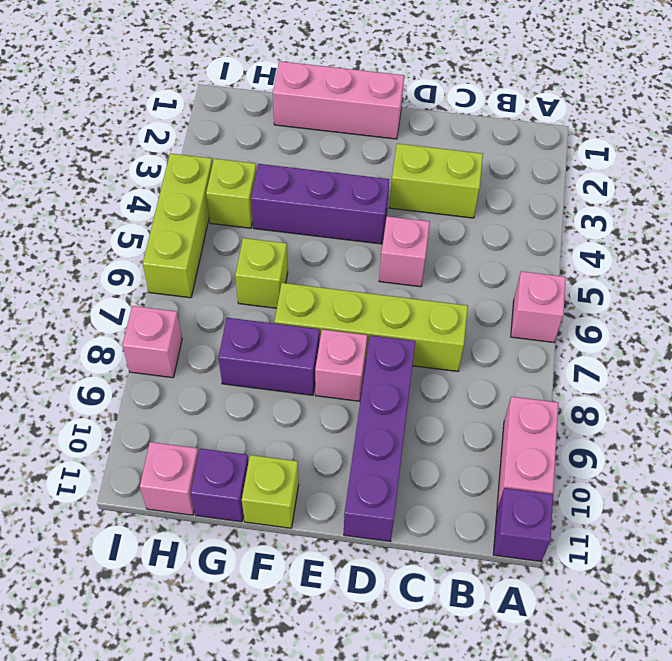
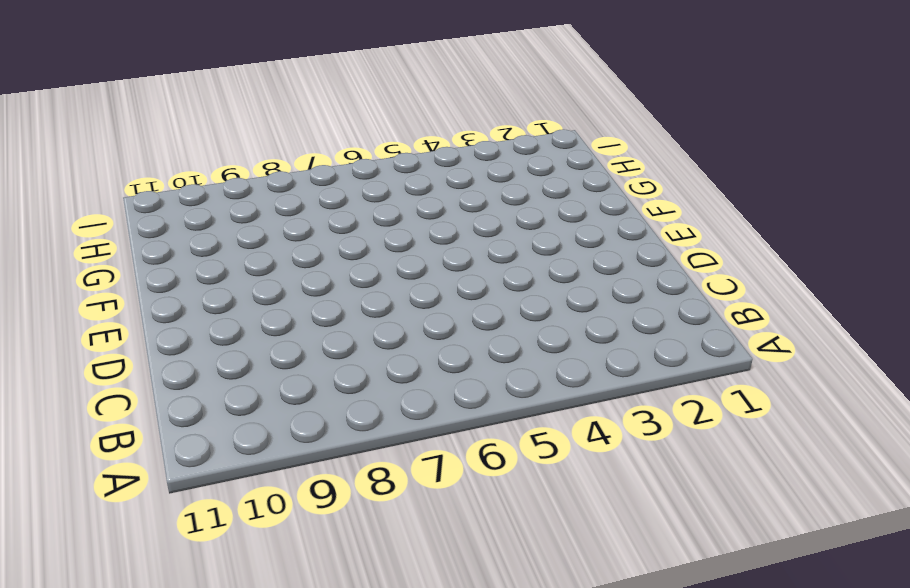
none -> pink brick A6 level 1
none -> pink brick A9:A10 level 1
none -> purple brick A11 level 1

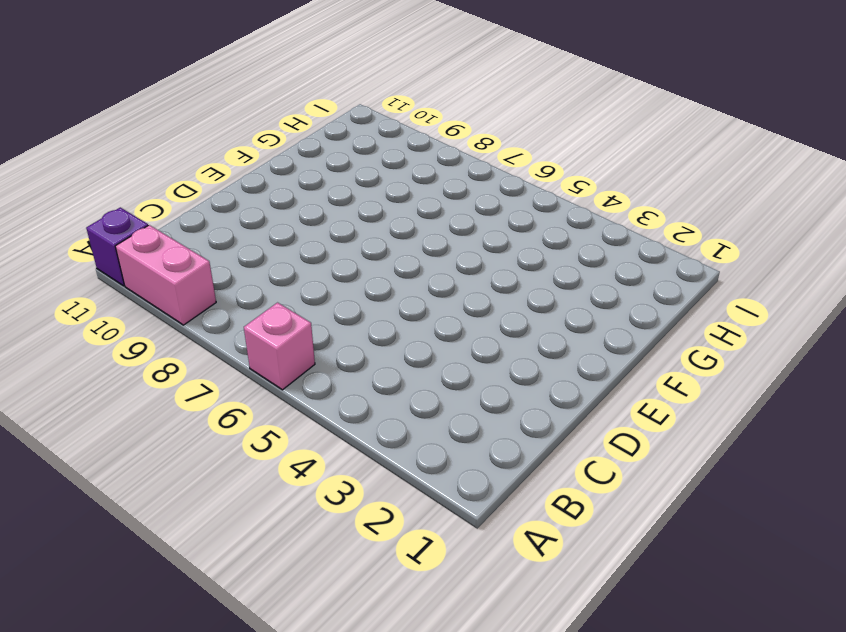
none -> lime brick C3:D3 level 1
none -> lime brick C7:F7 level 1
none -> pink brick D5 level 1

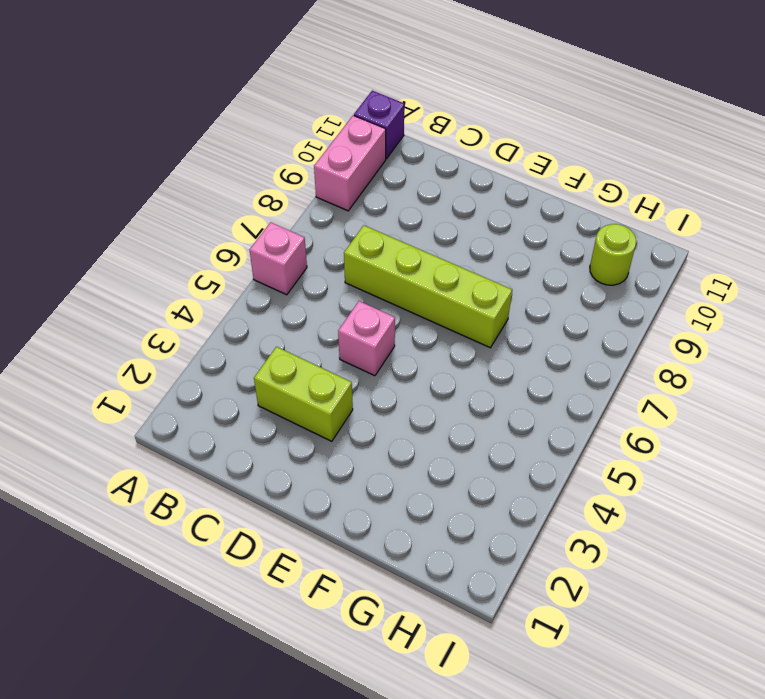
lime round brick H10 level 1 -> none
none -> purple brick D8:D11 level 1
none -> pink brick E1:G1 level 1
none -> purple brick E4:G4 level 1

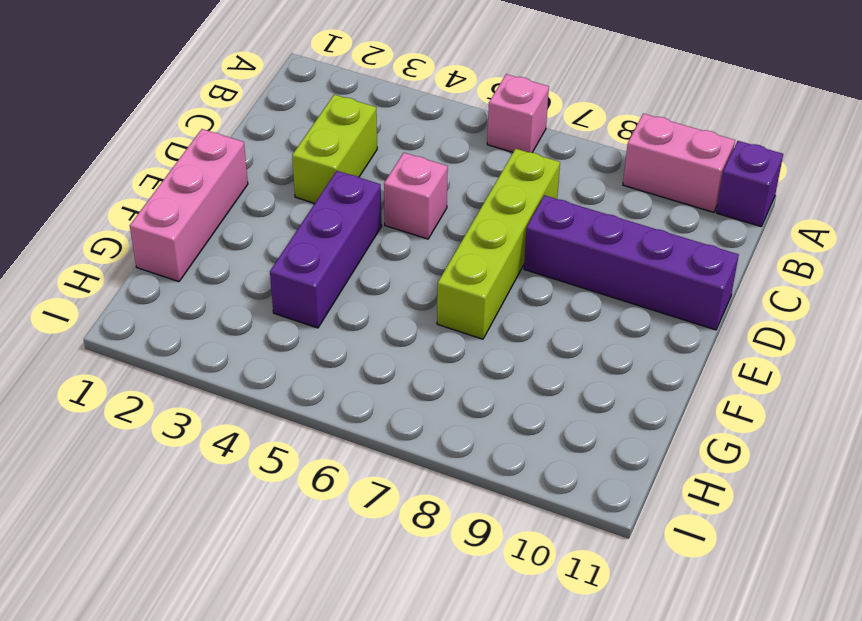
none -> pink brick E8 level 1
none -> purple brick F8:G8 level 1
none -> lime brick F11 level 1

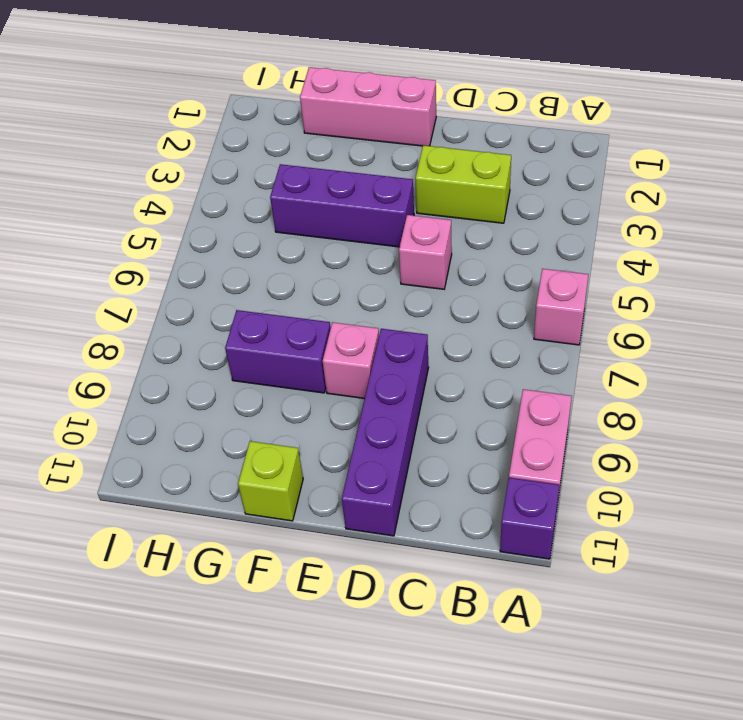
none -> lime brick C7:F7 level 1
none -> lime brick G6 level 1
none -> purple brick G11 level 1

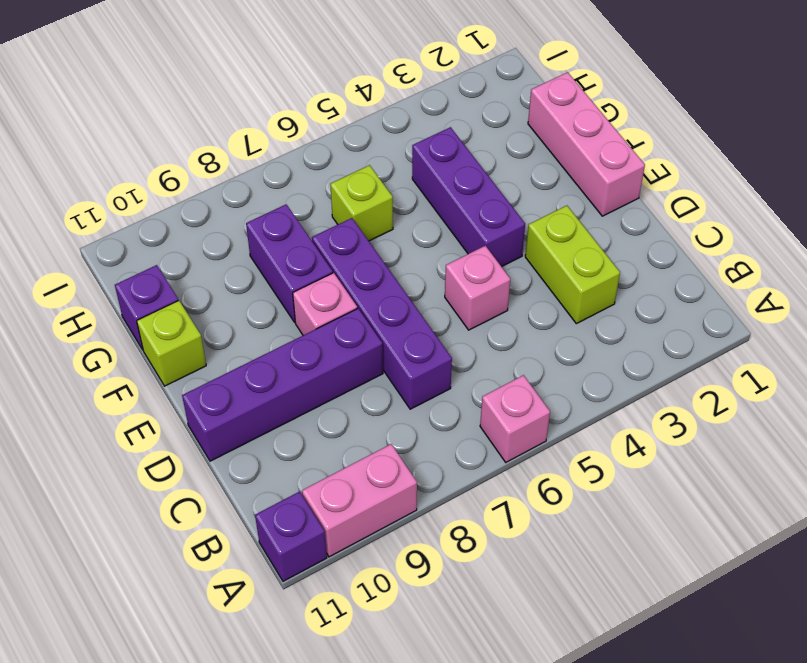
purple brick C7:F7 level 1 -> lime brick C7:F7 level 1
none -> lime brick H4 level 1
none -> pink brick H11 level 1
none -> lime brick I4:I6 level 1

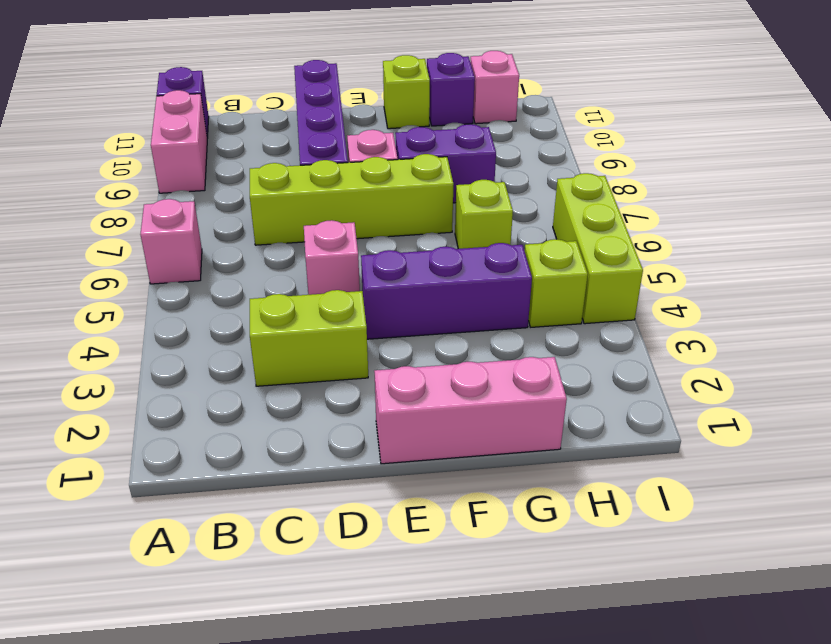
none -> pink brick I8 level 1

